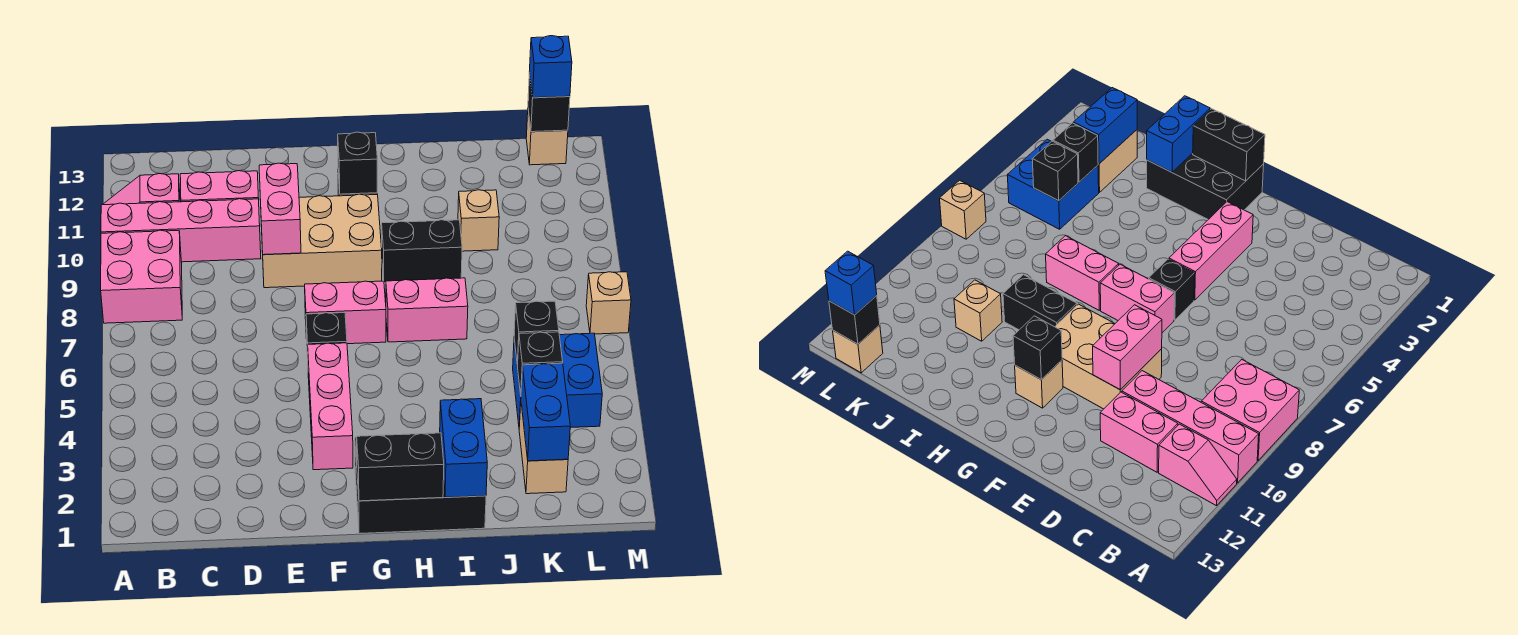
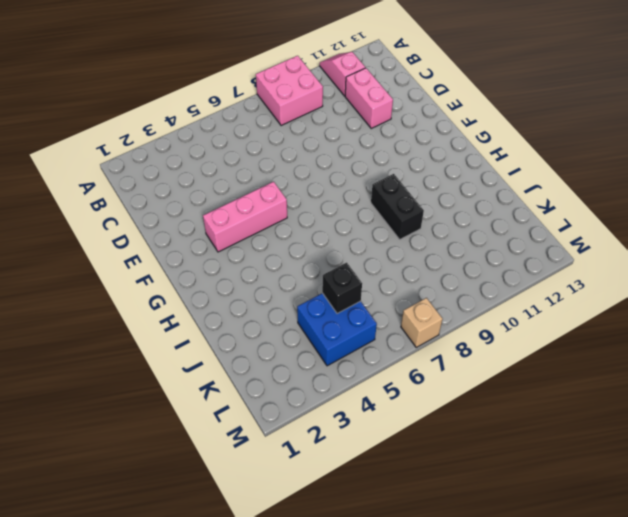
none -> pink brick A10:D10 level 1
none -> tan brick E9:G10 level 1
none -> black brick F6 level 1

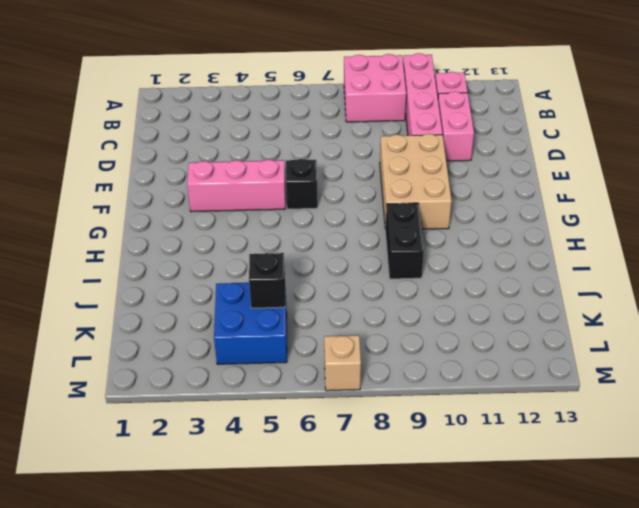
none -> pink brick F7:G7 level 1
none -> black brick G1:I2 level 1
none -> tan brick G11 level 1

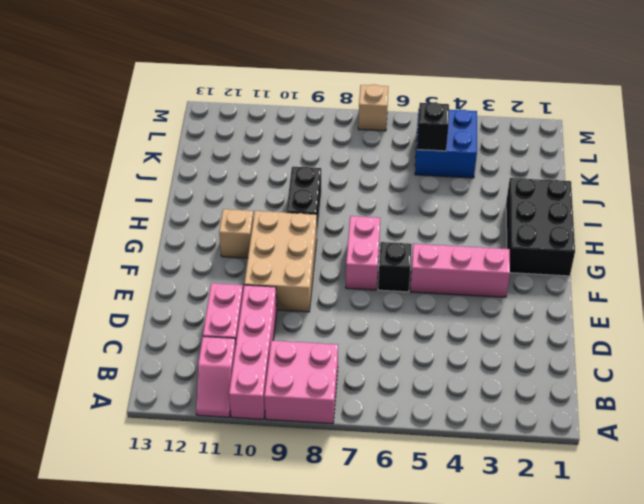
none -> pink brick H7:I7 level 1
none -> tan brick J10 level 1
none -> tan brick K2:K3 level 1

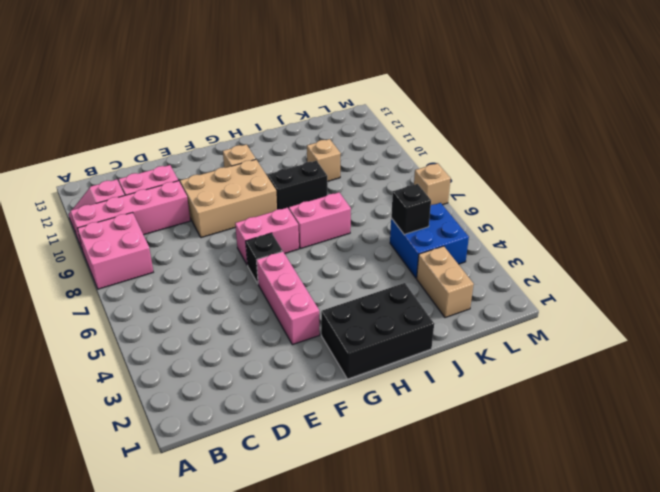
none -> tan brick L13 level 1
none -> pink brick E9:E10 level 2
none -> black brick G1:H1 level 2

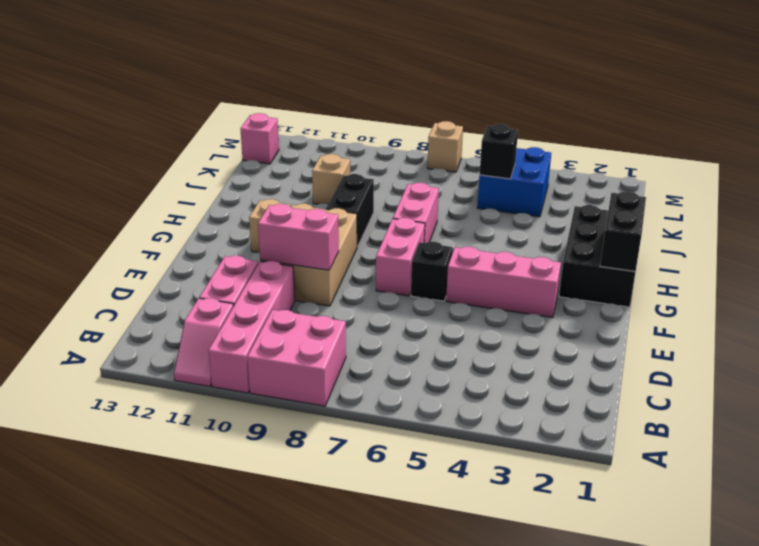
pink brick L13 level 1 -> tan brick L13 level 1
none -> tan brick K2:K3 level 1
none -> black brick G11 level 2
none -> blue brick I1:I2 level 2

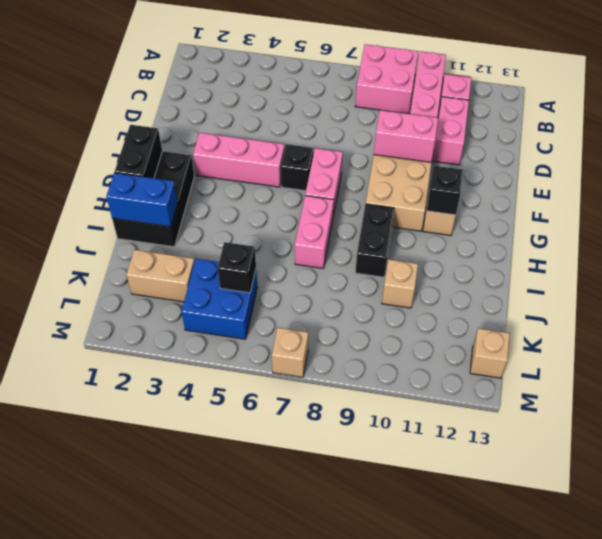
none -> blue brick K2:K3 level 2
none -> black brick K4 level 2
none -> black brick L13 level 2

